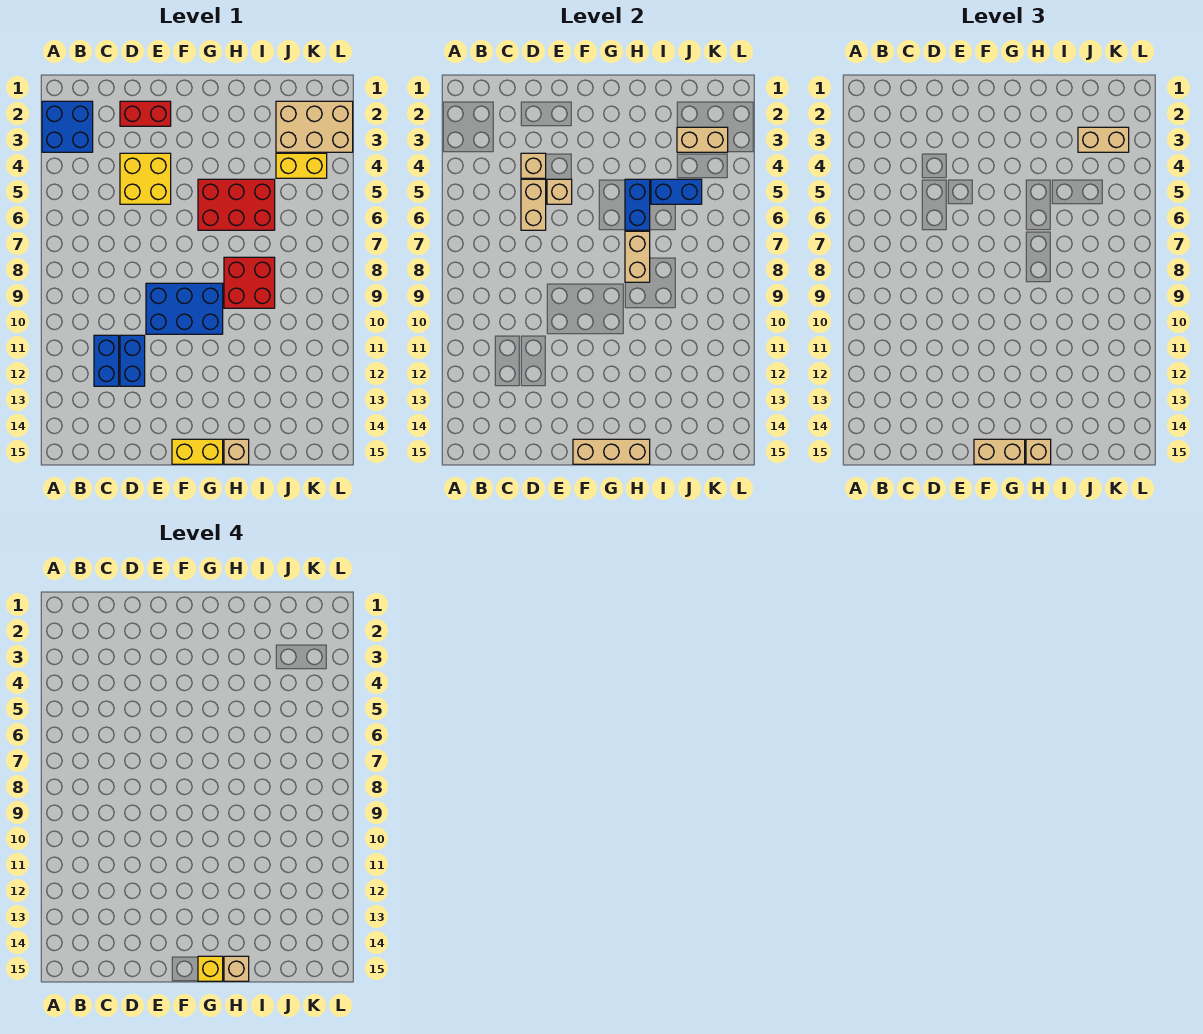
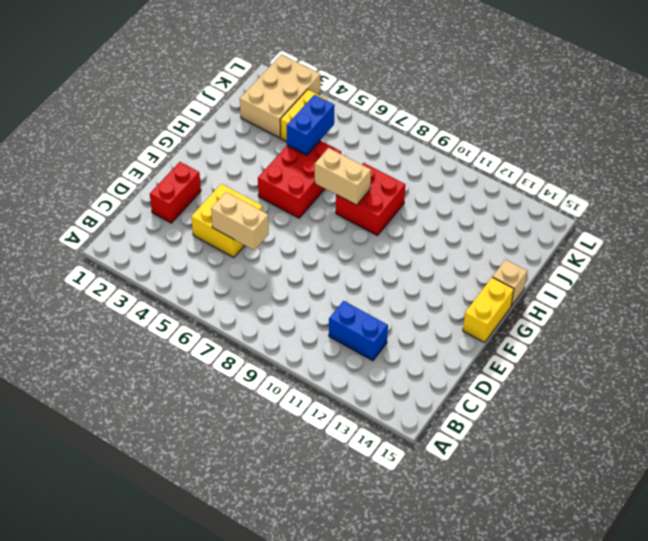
none -> blue brick A2:B3 level 1
none -> blue brick D11:D12 level 1
none -> blue brick E9:G10 level 1

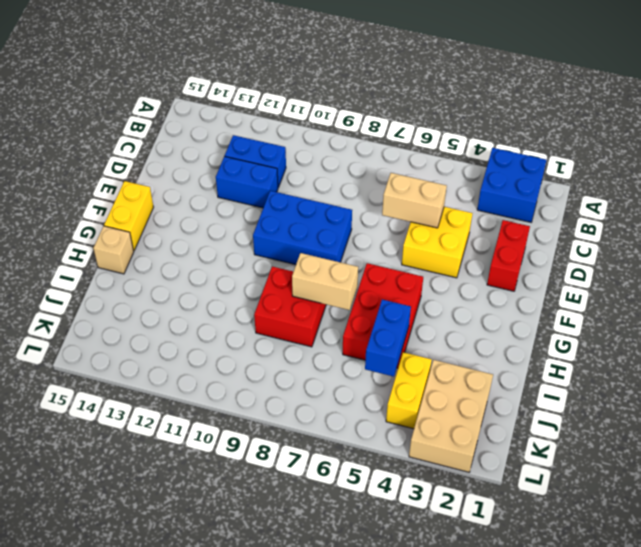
blue brick E8:F10 level 1 -> blue brick E9:G10 level 1
none -> tan brick D4 level 2
none -> tan brick E5 level 2
none -> tan brick F15:H15 level 2

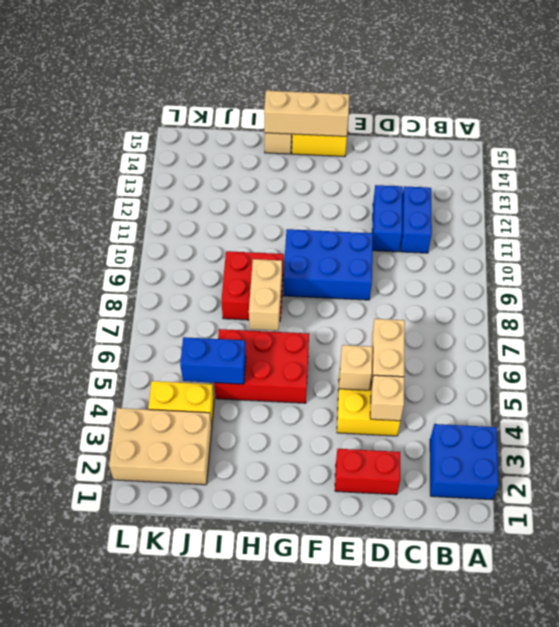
none -> blue brick H5:H6 level 2
none -> tan brick J3:K3 level 2
none -> tan brick F15:G15 level 3

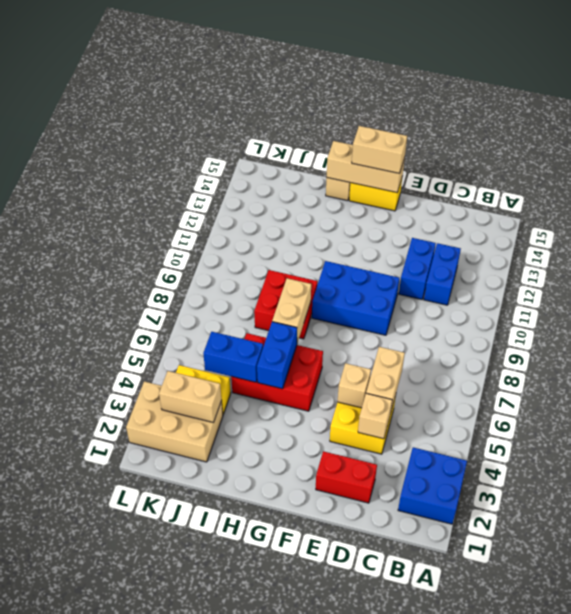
none -> tan brick H15 level 3
none -> tan brick J3:K3 level 3
none -> yellow brick G15 level 4

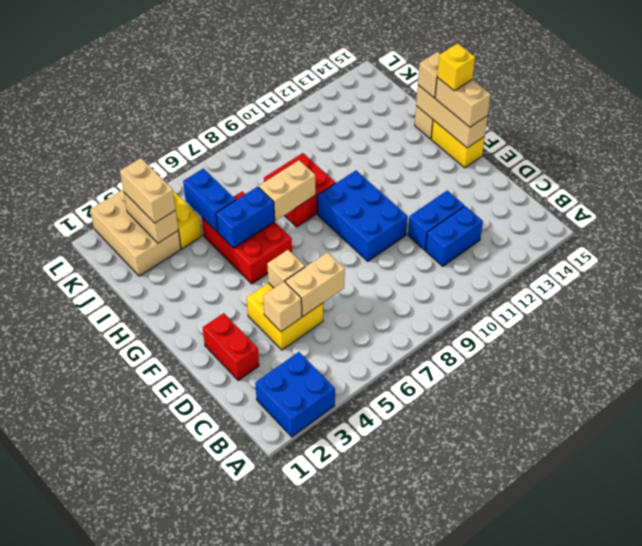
none -> tan brick H15 level 4

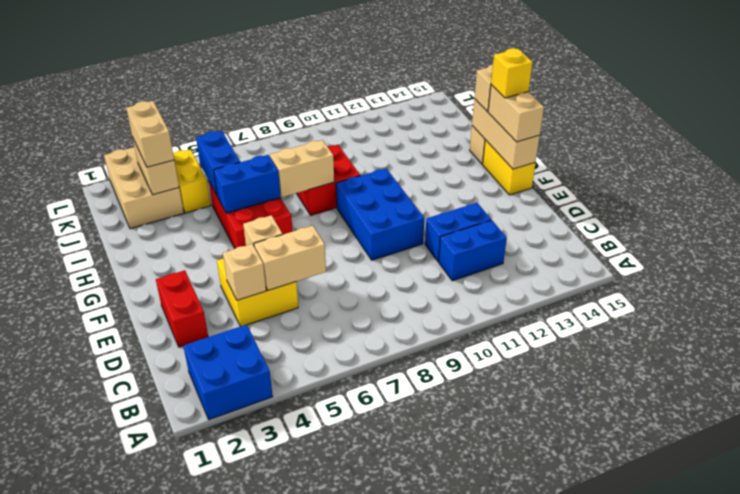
none -> tan brick H15 level 4

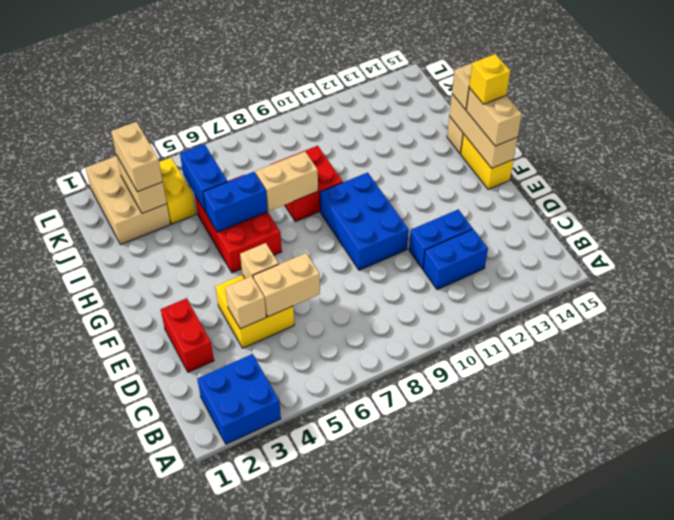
none -> tan brick H15 level 4

